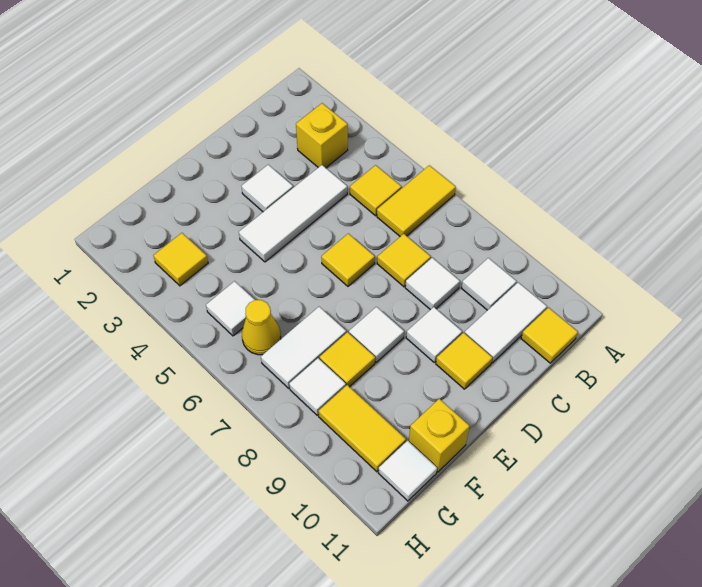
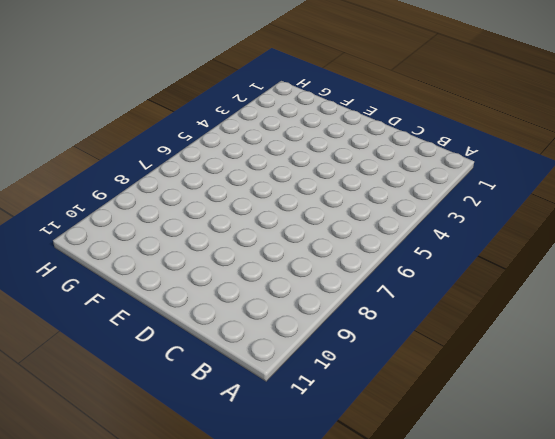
none -> yellow tile A6:B6 level 1
none -> yellow brick B3 level 1
none -> yellow tile B5 level 1

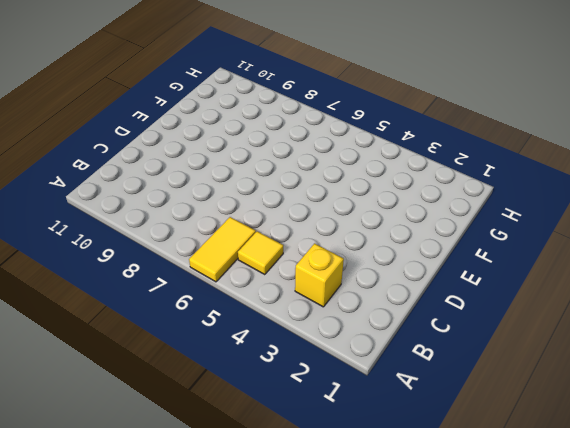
none -> white tile B9 level 1
none -> white tile B10:C10 level 1
none -> yellow tile B11 level 1

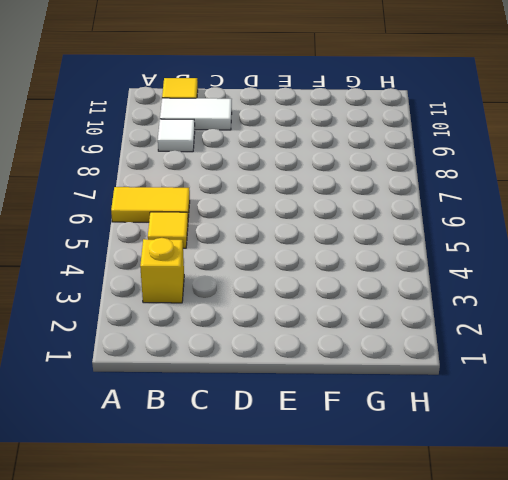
none -> white tile C4:E4 level 1
none -> yellow tile C7 level 1
none -> white tile C8 level 1

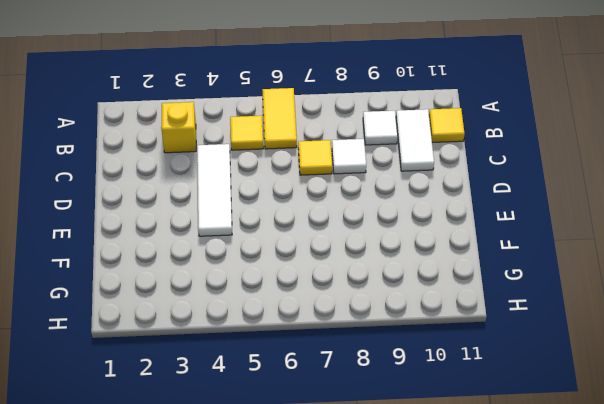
none -> white tile D3 level 1
none -> yellow tile D6 level 1
none -> white tile D9 level 1

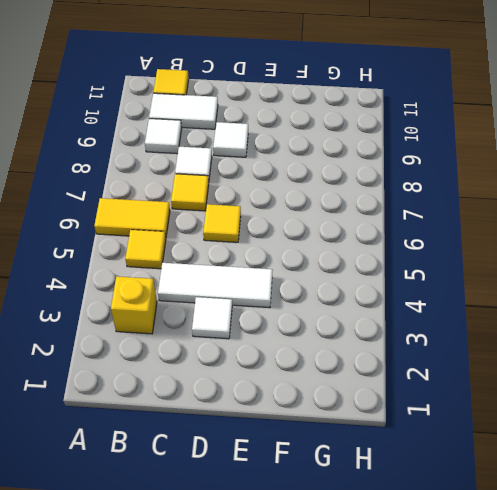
none -> yellow tile D10 level 1
none -> white tile E8 level 1
none -> white tile F7:G7 level 1

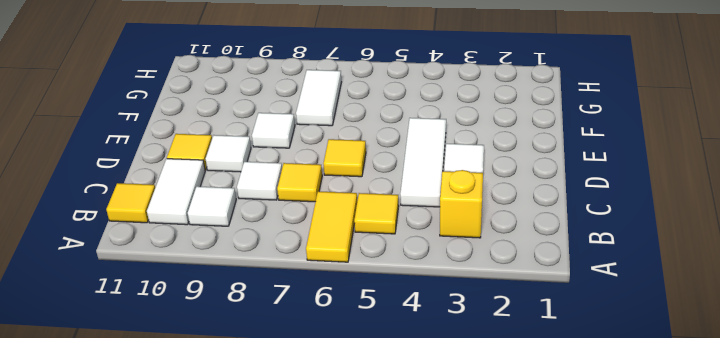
none -> yellow tile F8 level 1
none -> yellow brick F11 level 1
none -> yellow tile G3 level 1

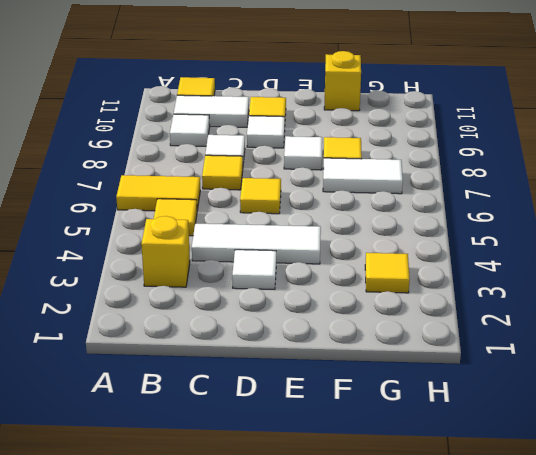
none -> white tile G5 level 1
none -> yellow cone G6 level 1
none -> white tile G8 level 1

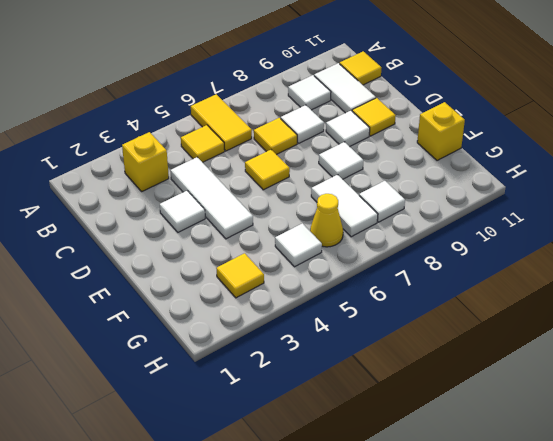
none -> yellow tile F8 level 1
none -> yellow tile G9:G10 level 1
none -> white tile G11 level 1

